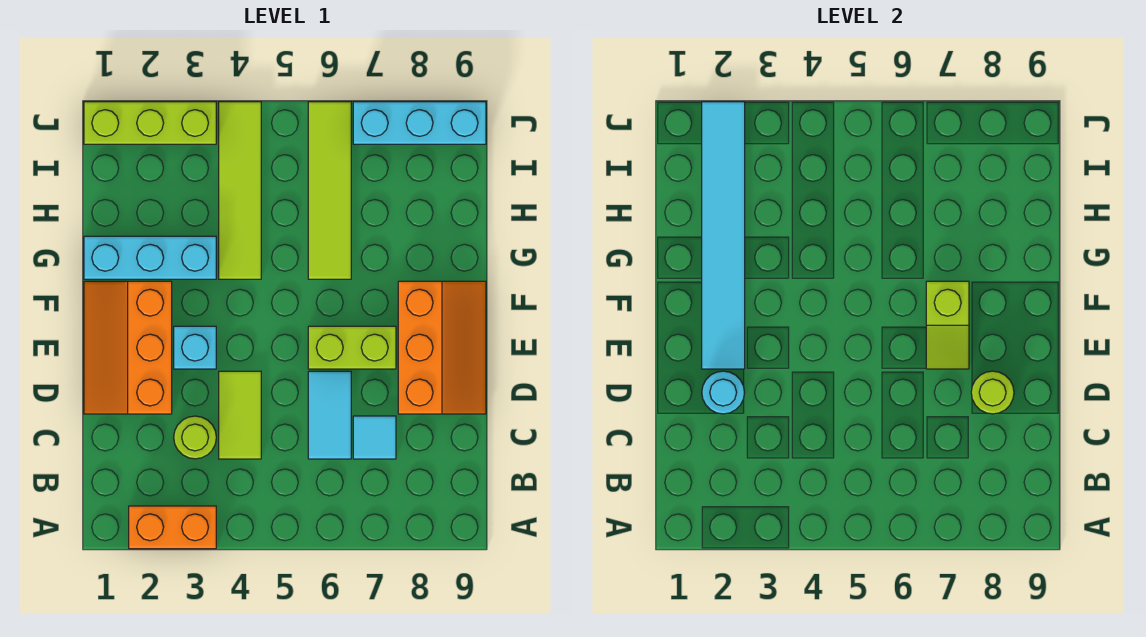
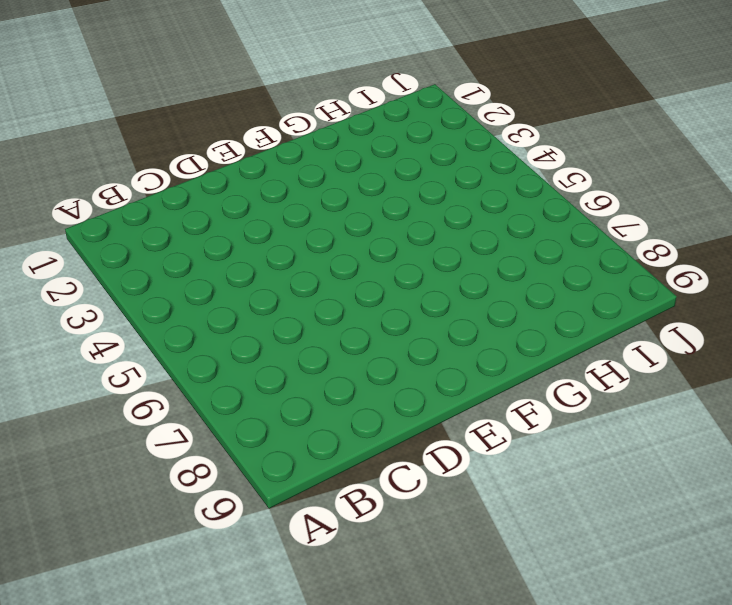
none -> orange brick A2:A3 level 1
none -> lime round brick C3 level 1
none -> lime tile C4:D4 level 1

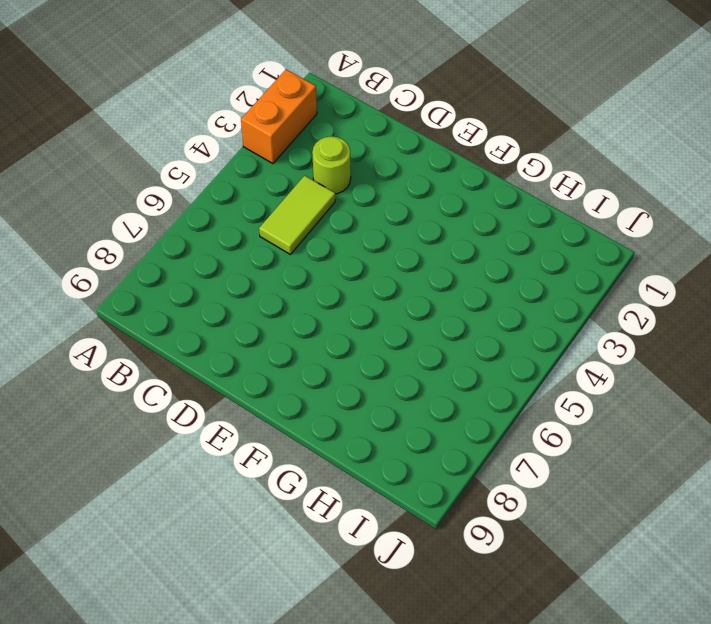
lime tile C4:C5 level 1 -> lime tile C4:D4 level 1
none -> cyan tile C6:D6 level 1
none -> cyan tile C7 level 1
none -> orange slope D1:F2 level 1 top 2

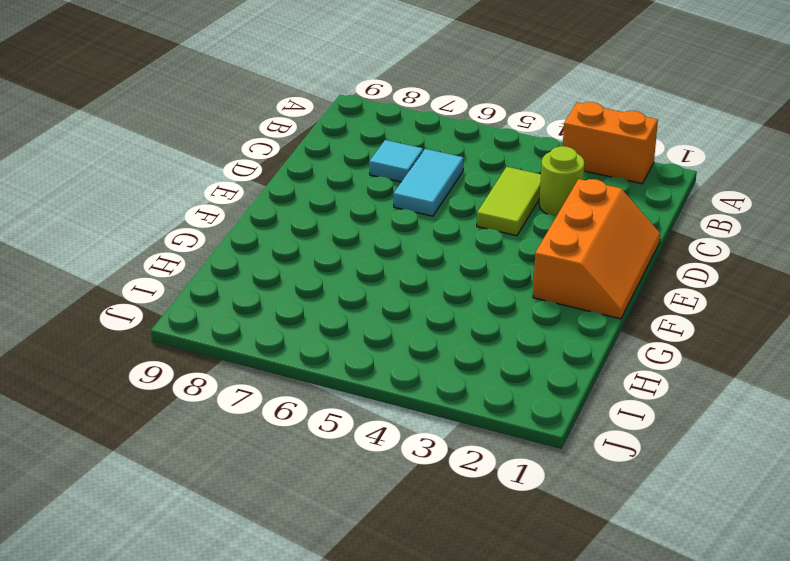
none -> orange slope D8:F9 level 1 top 8
none -> cyan brick E3 level 1
none -> lime brick E6:E7 level 1

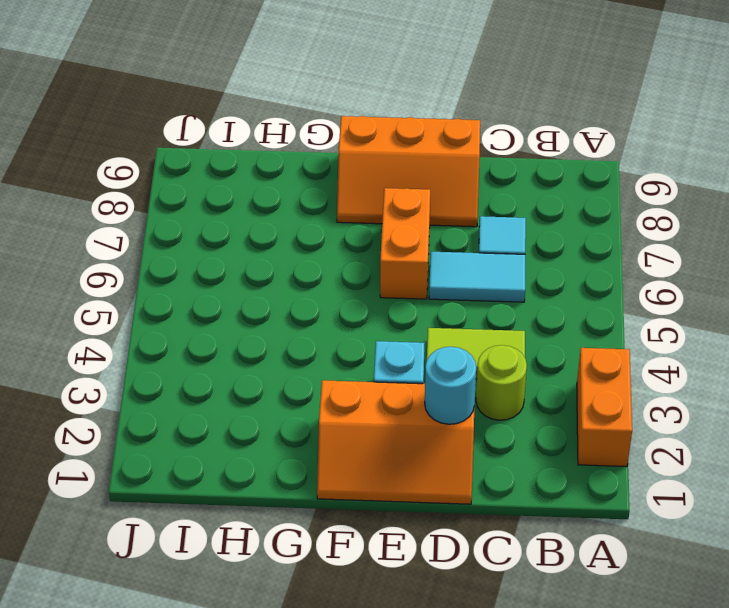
orange slope D8:F9 level 1 top 9 -> orange slope D8:F9 level 1 top 8
orange brick E6:E7 level 1 -> lime brick E6:E7 level 1
none -> cyan brick G1:G3 level 1
none -> lime tile G4:J4 level 1
none -> lime tile G6:J6 level 1

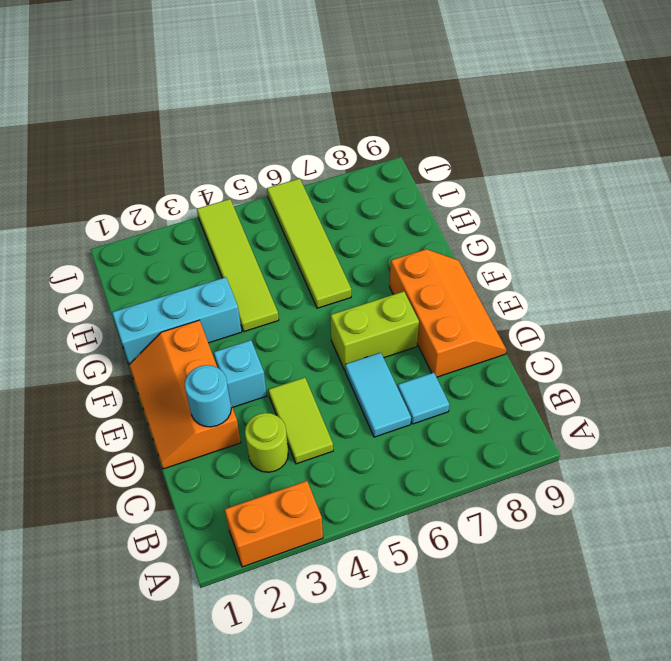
none -> lime brick J1:J3 level 1
none -> cyan brick J7:J9 level 1
none -> lime round brick D8 level 2

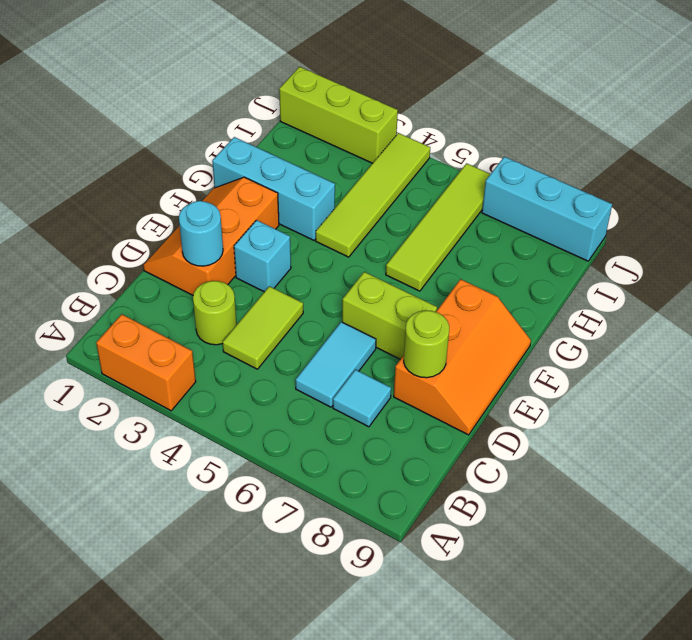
none -> cyan tile E2:J2 level 2
none -> lime slope E7:F7 level 2 top F

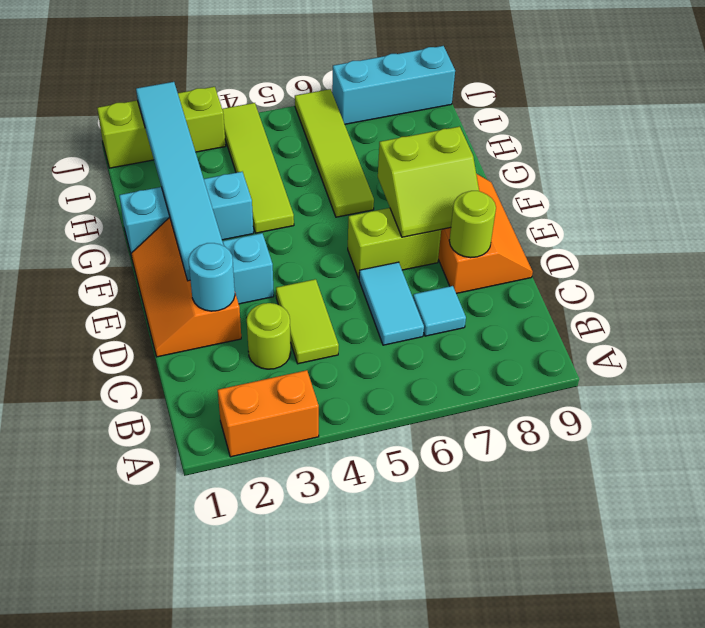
lime slope E7:F8 level 2 top F -> lime slope E7:F7 level 2 top F

